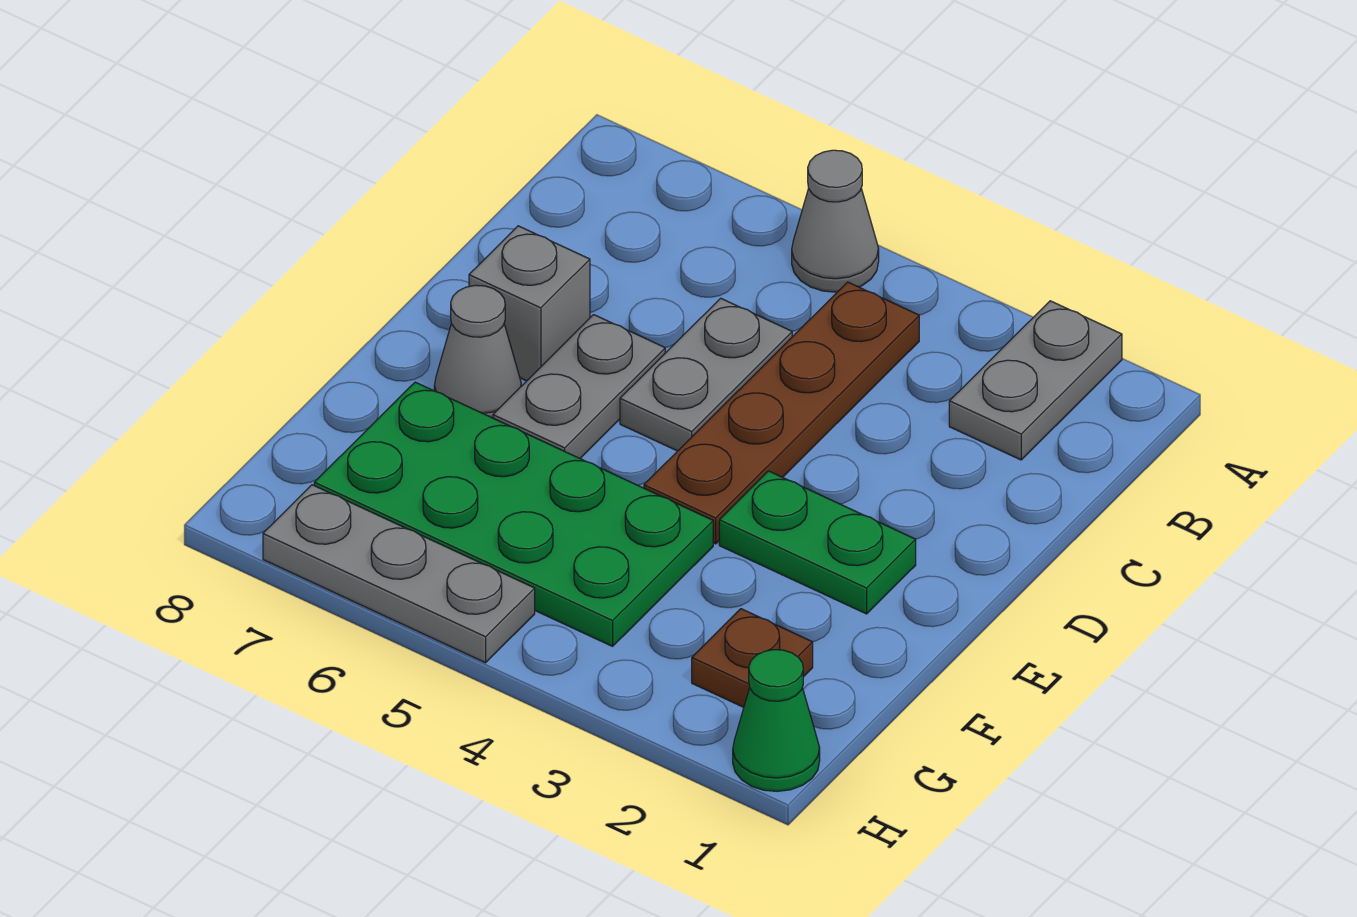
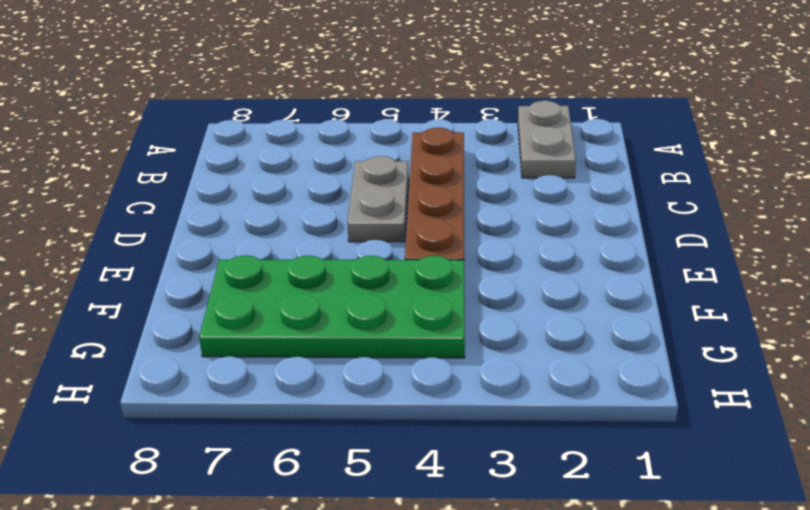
none -> grey cone A5 level 1
none -> grey plate D6:E6 level 1
none -> grey brick D7 level 1

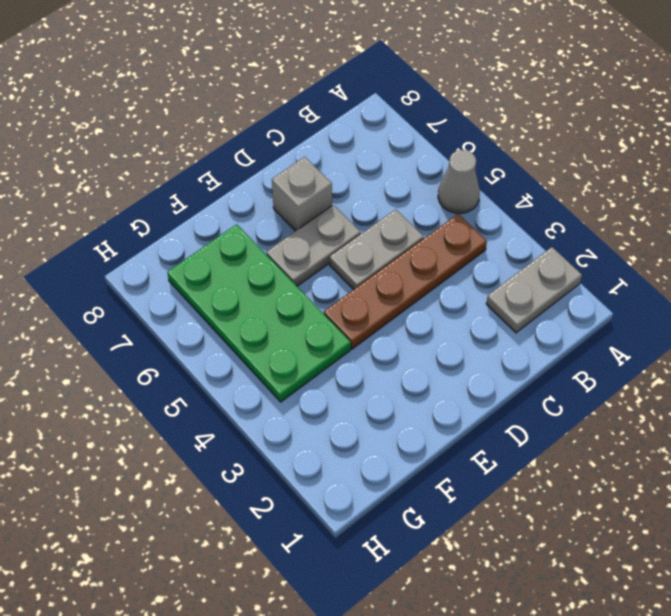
none -> green plate E2:E3 level 1
none -> grey cone E7 level 1
none -> brown plate G2 level 1

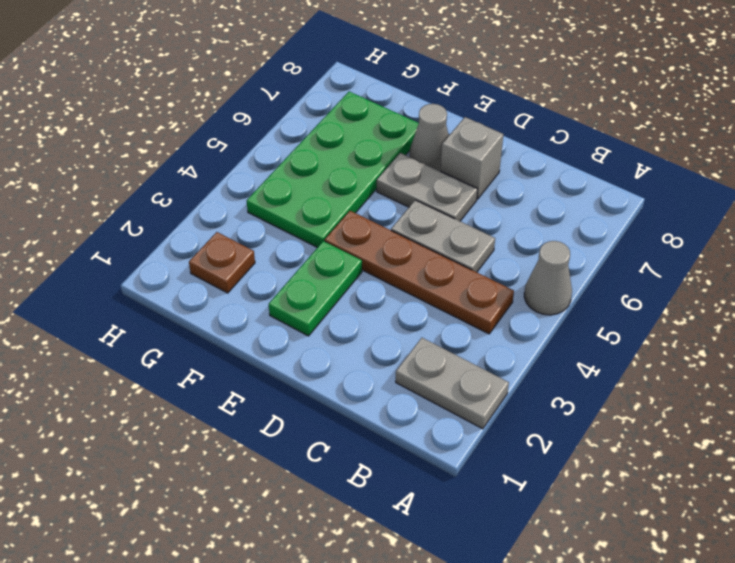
none -> green cone H1 level 1
none -> grey plate H5:H7 level 1

